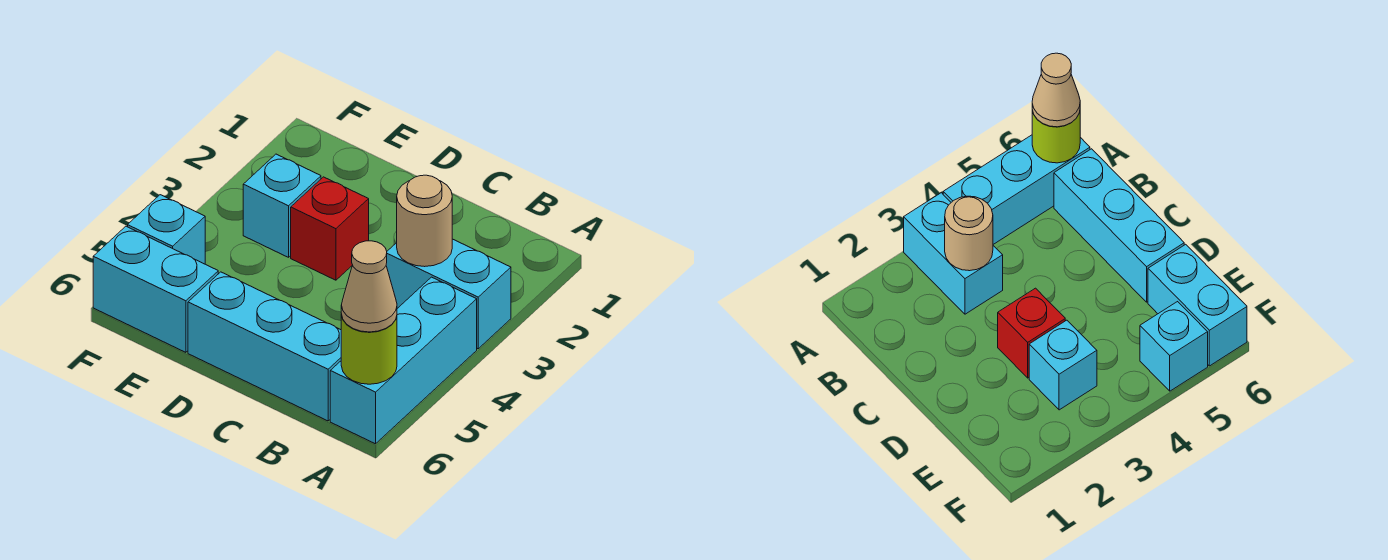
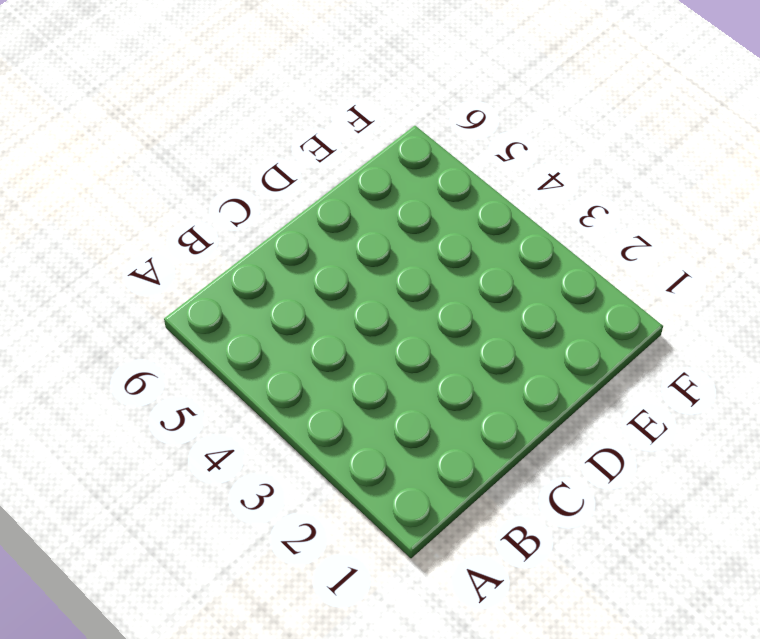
none -> cyan brick A3:B3 level 1
none -> cyan brick A4:A6 level 1

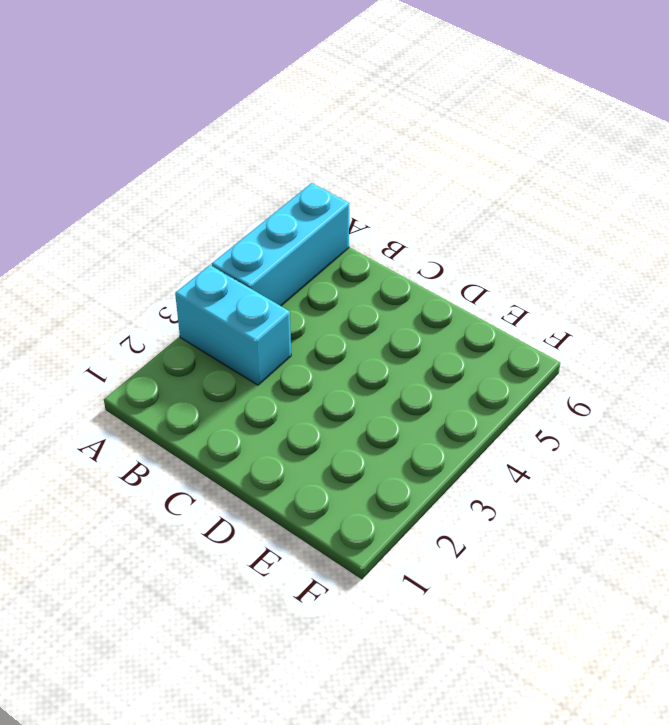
none -> cyan brick B6:D6 level 1
none -> red brick D3 level 1

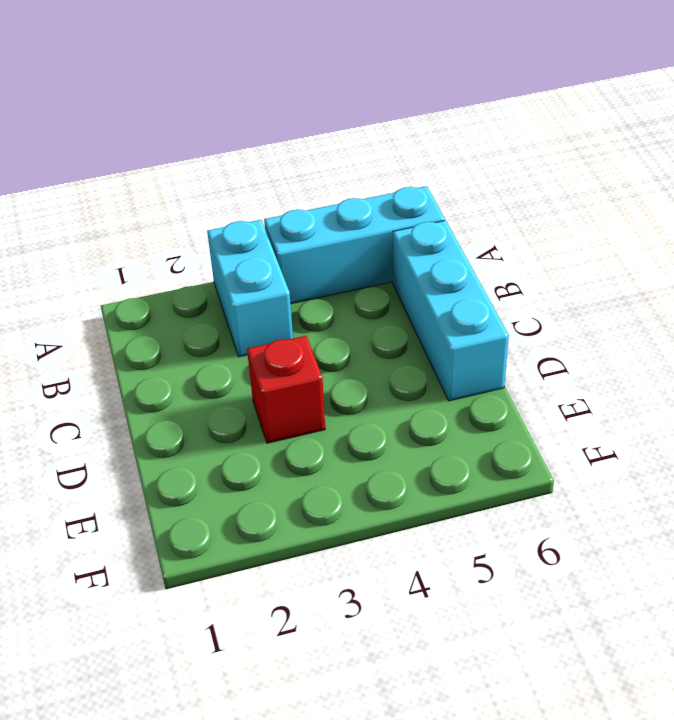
none -> cyan brick E3 level 1
none -> cyan brick E6:F6 level 1

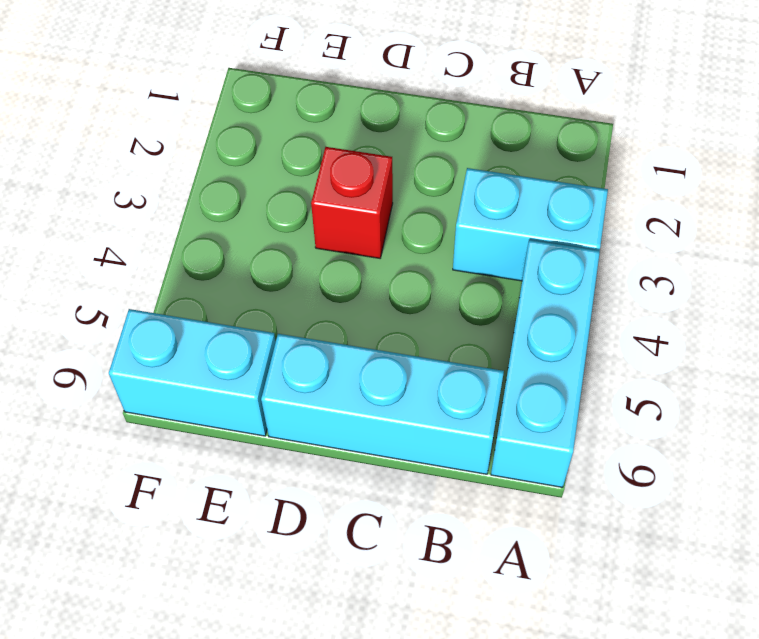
none -> cyan brick E3 level 1
none -> cyan brick F5 level 1

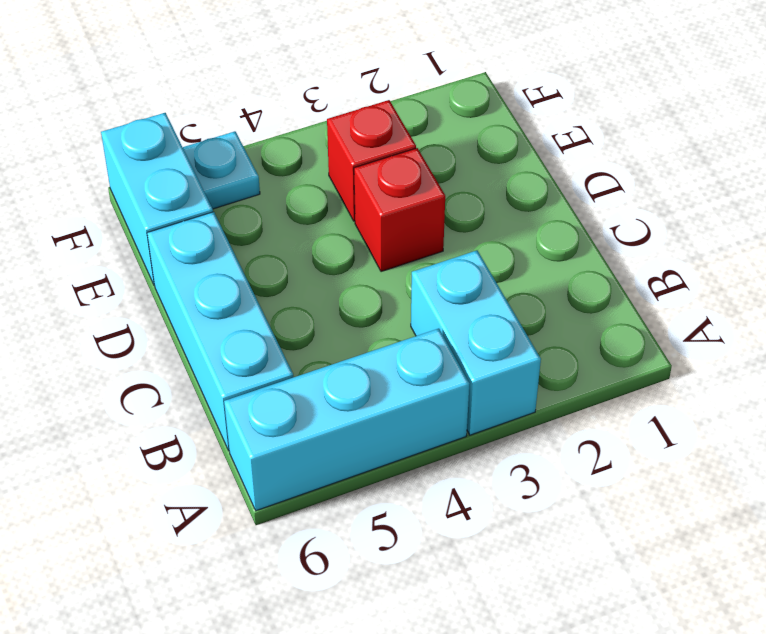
red brick E3 level 1 -> cyan brick E3 level 1
cyan plate F5 level 1 -> cyan brick F5 level 1
none -> lime round brick A6 level 2
none -> tan round brick B3 level 2

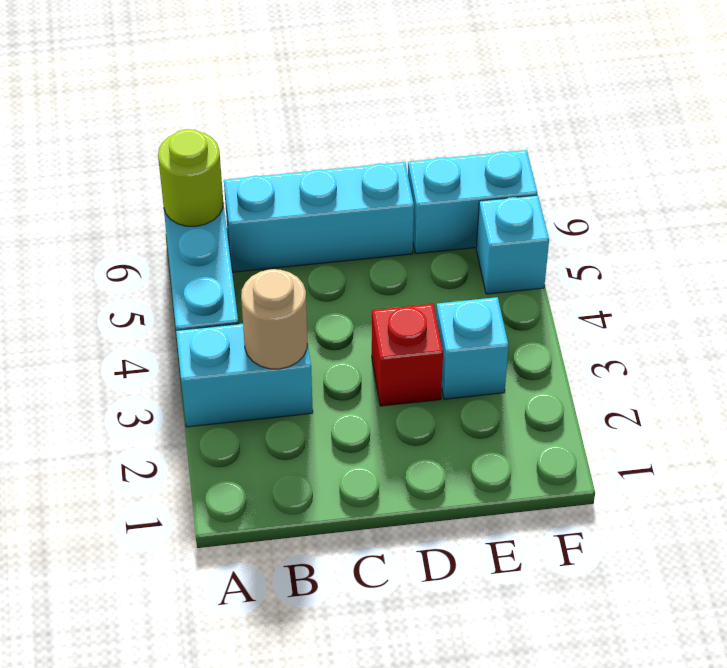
none -> tan cone A6 level 3

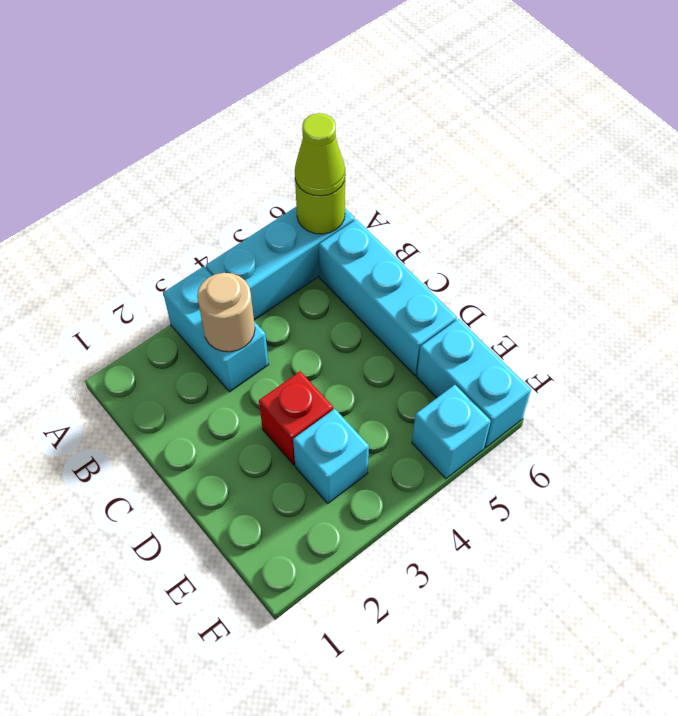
lime cone A6 level 3 -> tan cone A6 level 3

